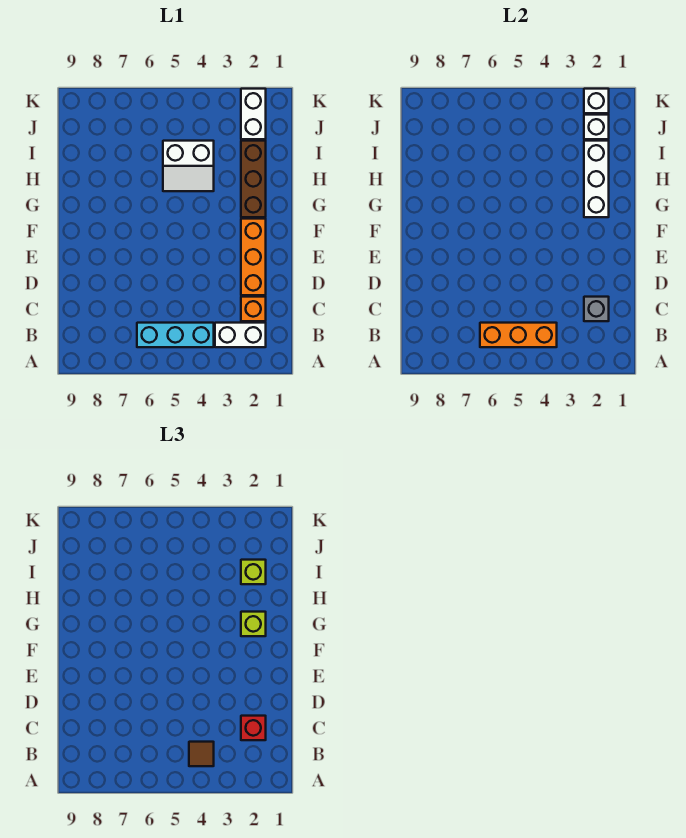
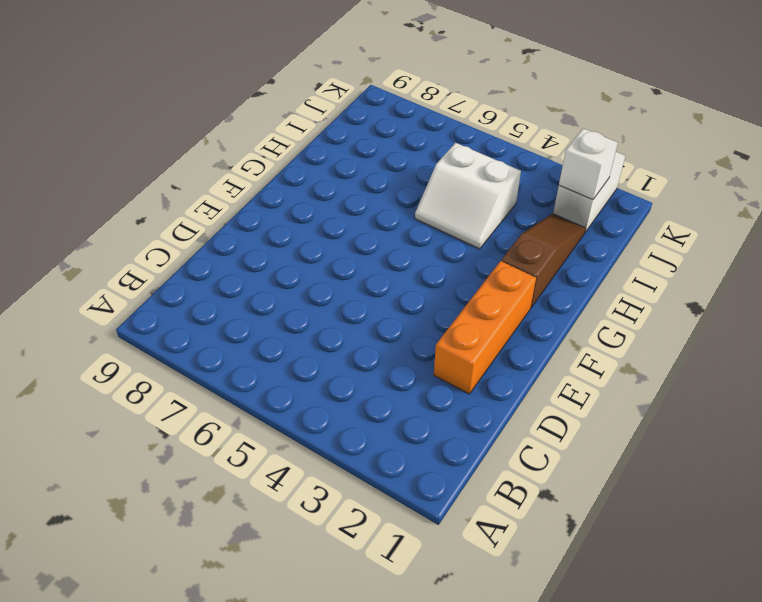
brown slope G2:I2 level 1 top G -> brown brick G2:I2 level 1
none -> white brick B2:B3 level 1
none -> cyan brick B4:B6 level 1
none -> orange brick C2 level 1

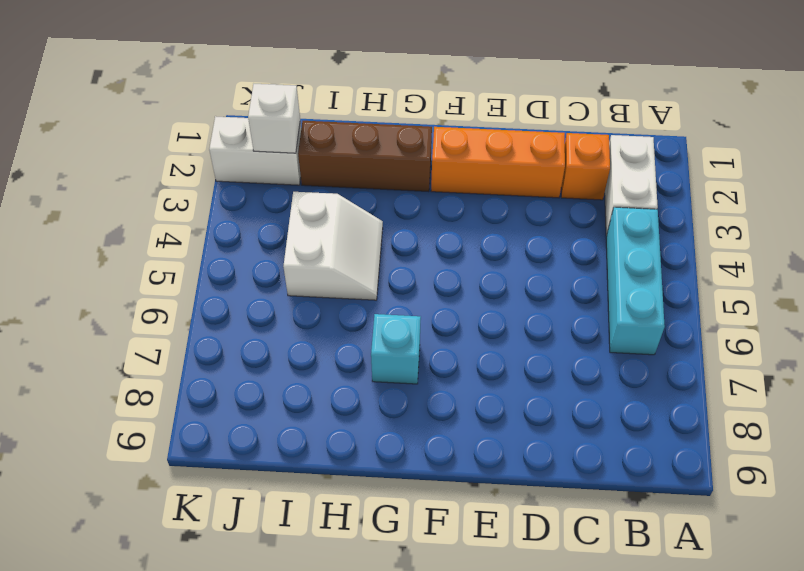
cyan brick G7 level 1 -> none
none -> orange brick B4:B6 level 2
none -> grey brick C2 level 2
none -> white brick G2:I2 level 2

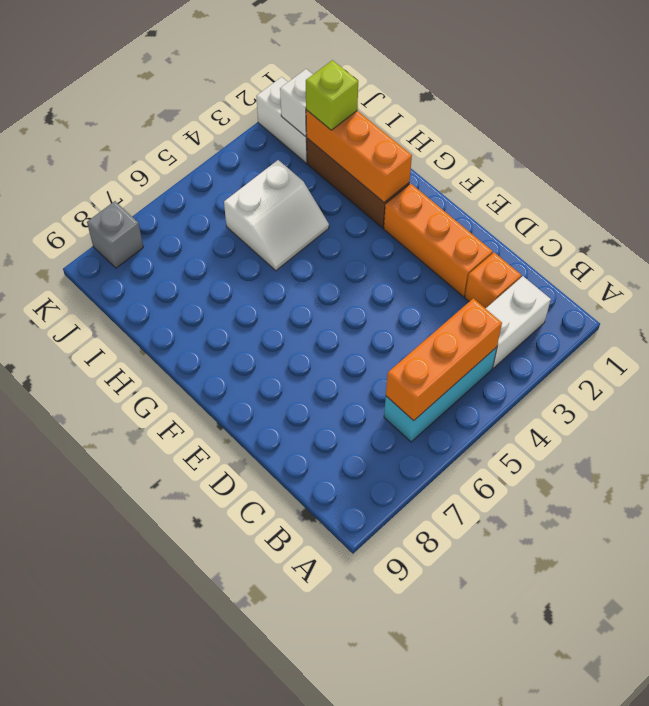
orange brick G2:I2 level 2 -> white brick G2:I2 level 2
grey brick K8 level 1 -> grey brick C2 level 2
none -> white brick K2 level 2
none -> brown tile B4 level 3
none -> red brick C2 level 3

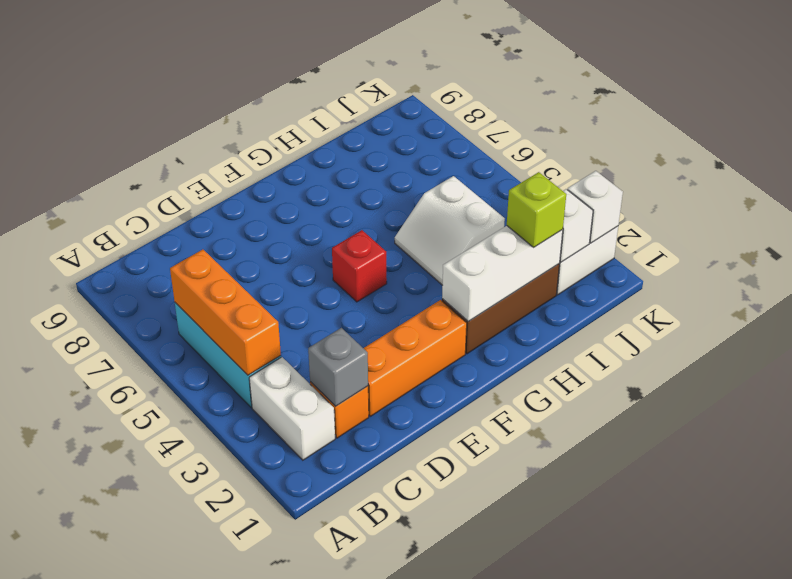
red brick F5 level 1 -> red brick C2 level 3
none -> brown tile B4 level 3
none -> lime brick G2 level 3

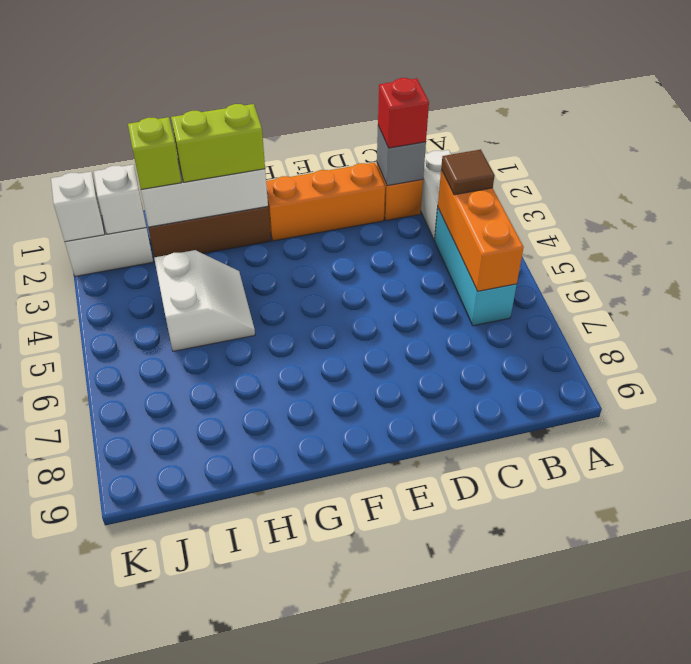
lime brick G2:H2 level 3 -> lime brick G2 level 3

